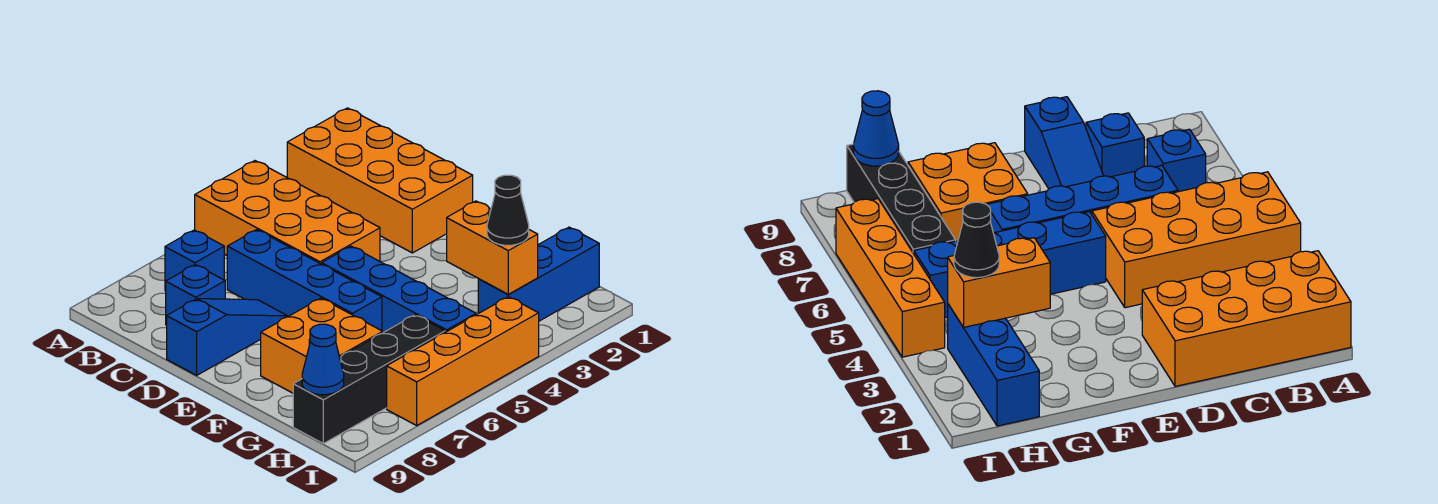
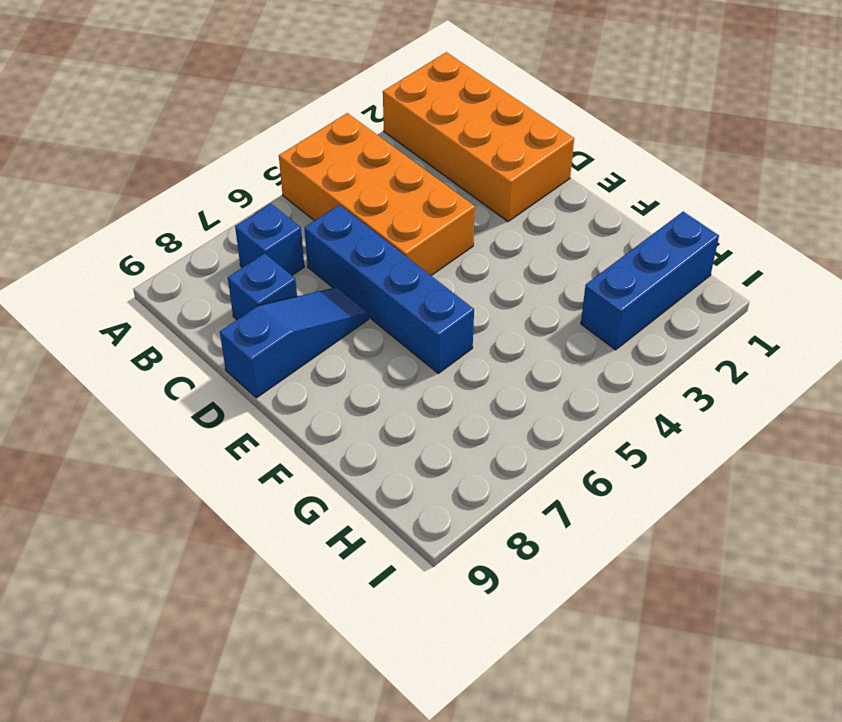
none -> blue brick E5:H5 level 1
none -> orange brick F7:G8 level 1
none -> black brick H6:H9 level 1

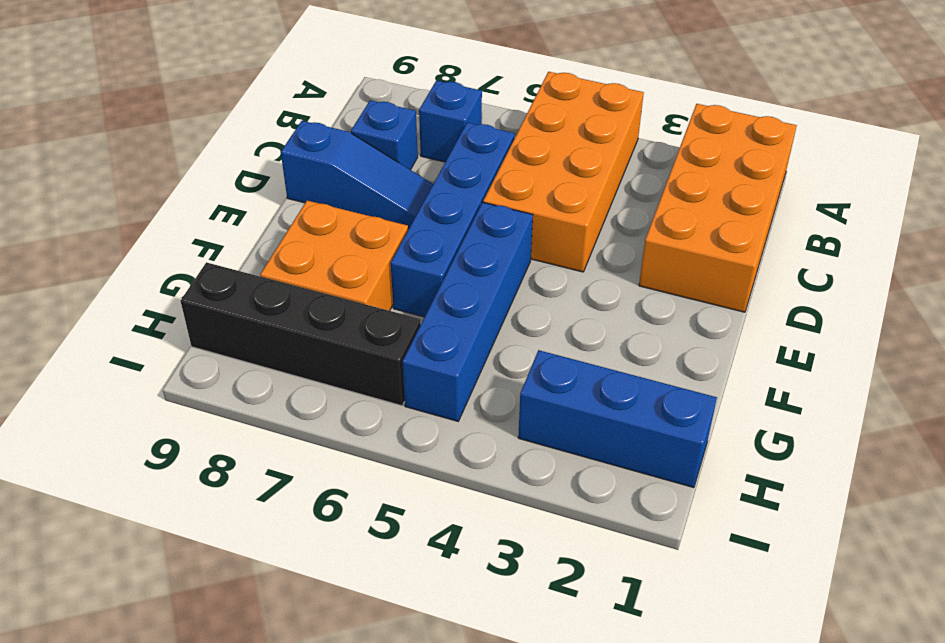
none -> orange brick I4:I7 level 1
none -> orange brick G3:H3 level 2
none -> blue cone H9 level 2

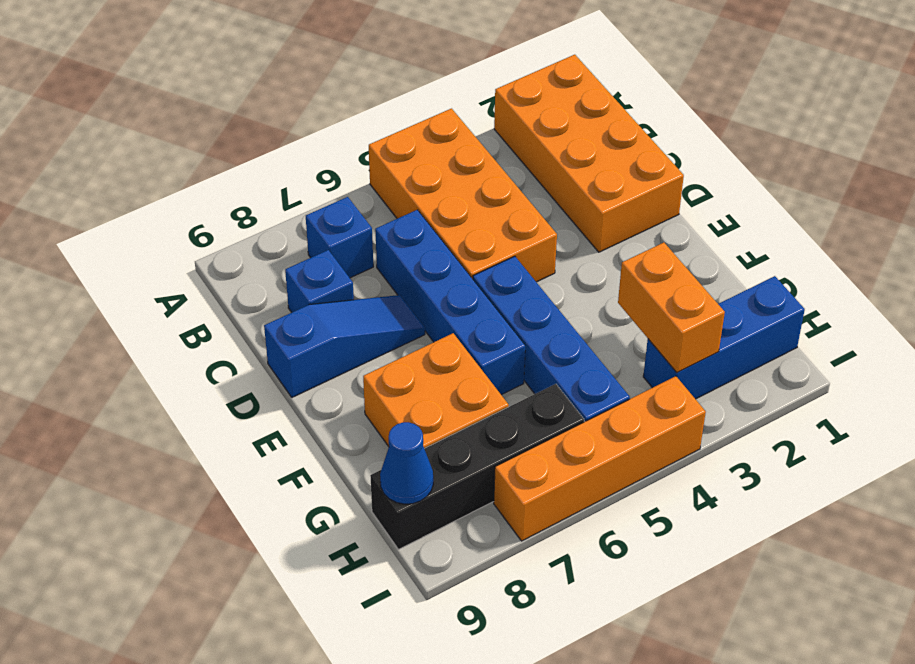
none -> black cone H3 level 3

